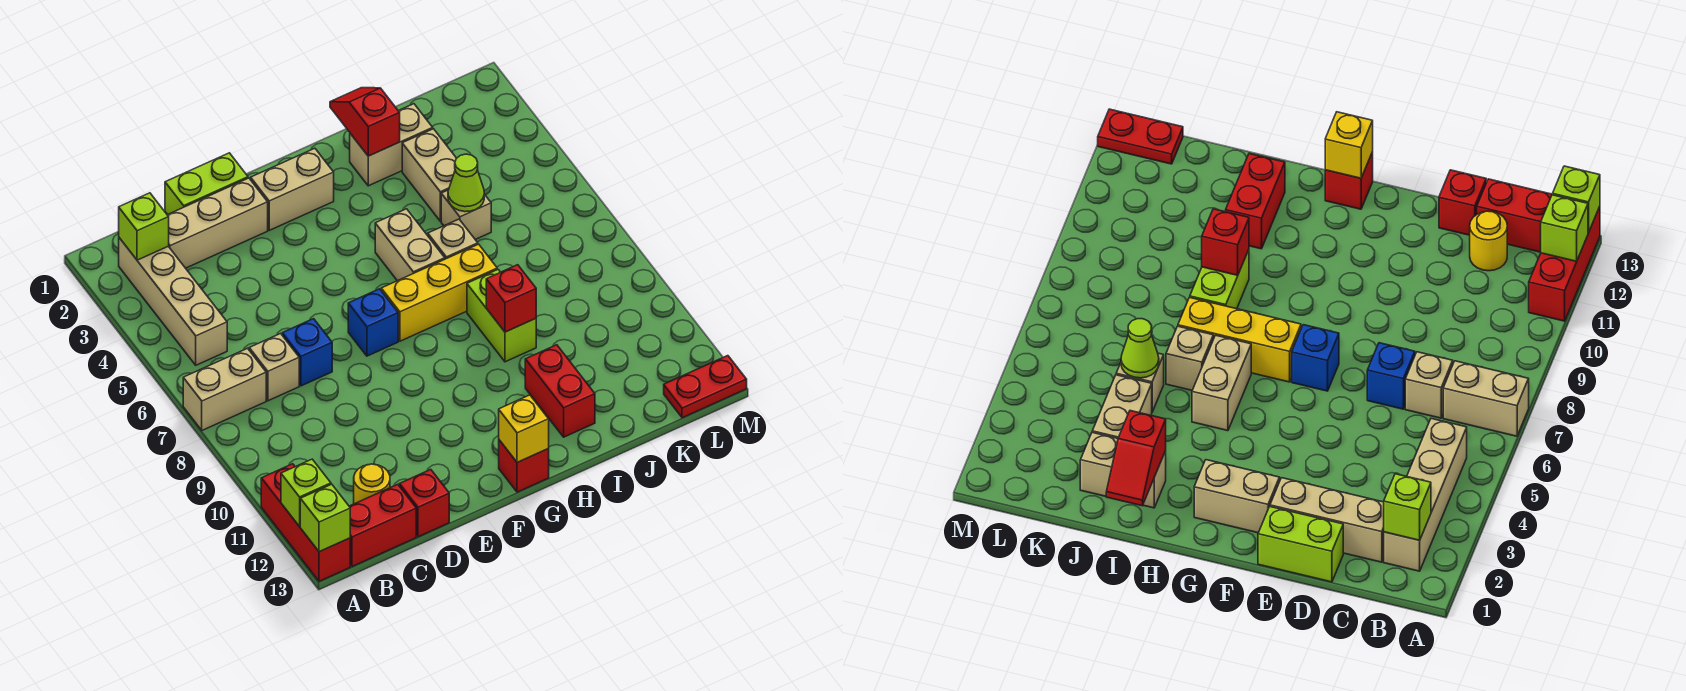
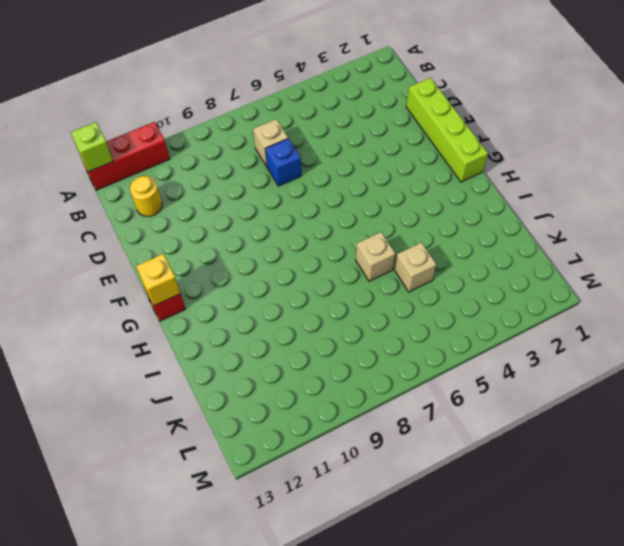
lime brick D1:G1 level 1 -> lime brick D1:E1 level 1
none -> tan brick A7:B7 level 1
none -> tan brick B2:B5 level 1
none -> red brick B13:C13 level 1

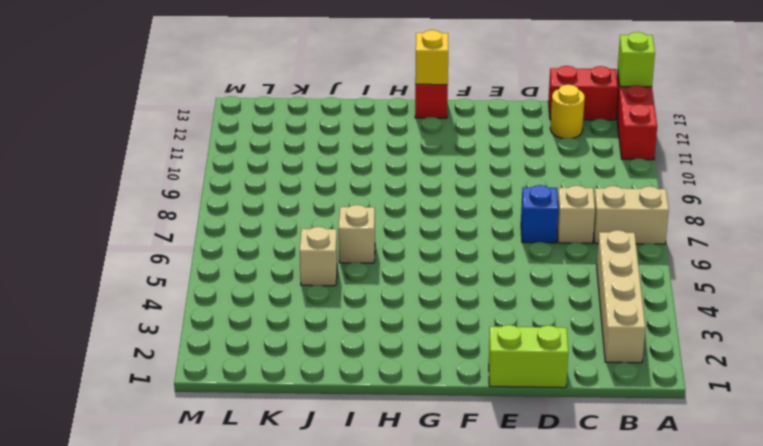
none -> tan brick C2:E2 level 1
none -> red brick D13 level 1
none -> tan brick F2:G2 level 1

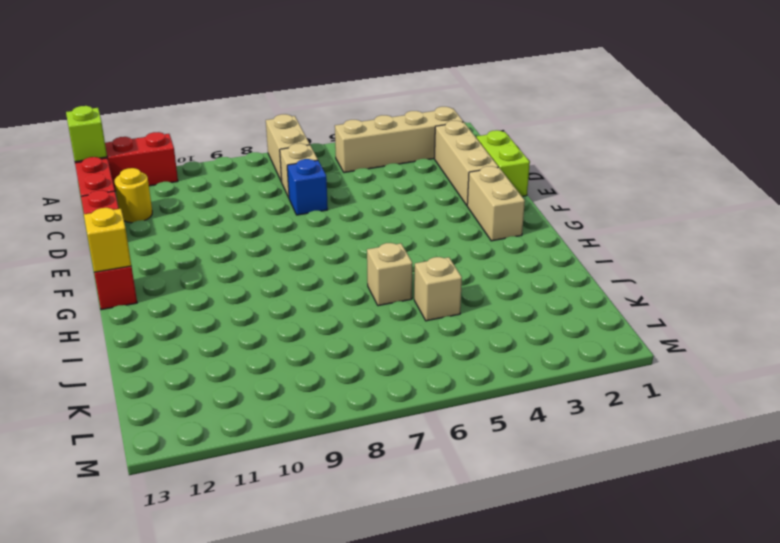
none -> blue brick F7 level 1
none -> yellow brick G7:I7 level 1
none -> tan brick H5:H6 level 1

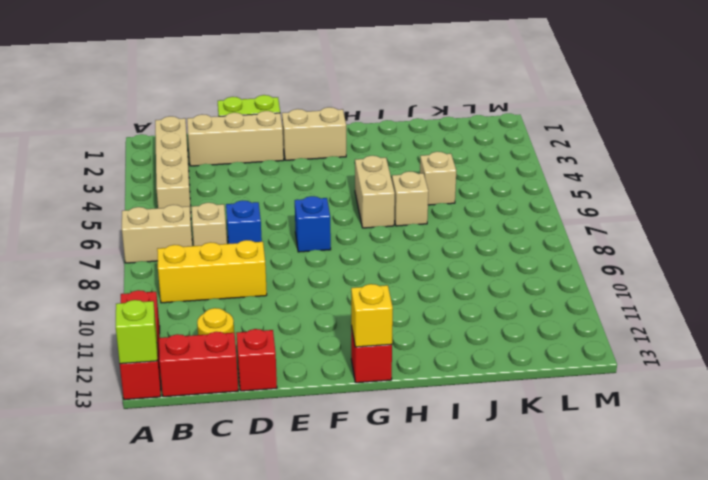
yellow brick B9:D9 level 1 -> yellow brick G7:I7 level 1
none -> tan brick I2:J2 level 1
none -> lime brick I8:I9 level 1
none -> red brick I11:I12 level 1

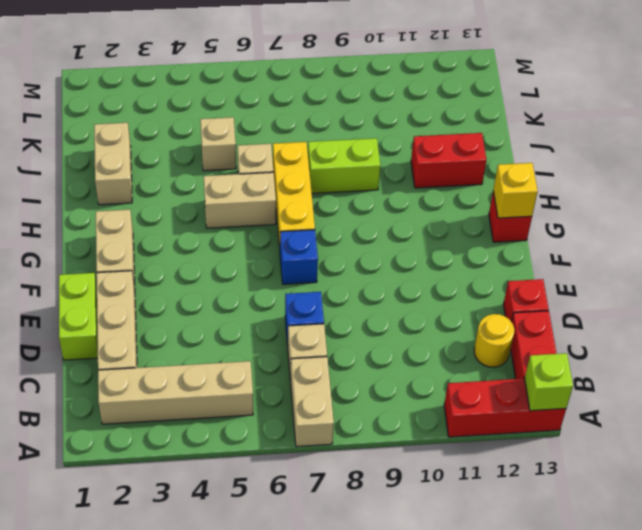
none -> tan brick J3:J4 level 1
none -> red plate L13:M13 level 1
none -> lime brick A12 level 2

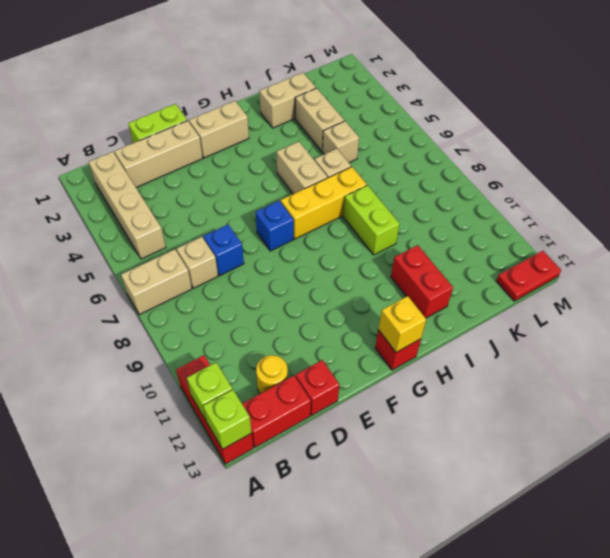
none -> lime brick B2 level 2
none -> red slope I1:I2 level 2 top 2
none -> red brick I9 level 2

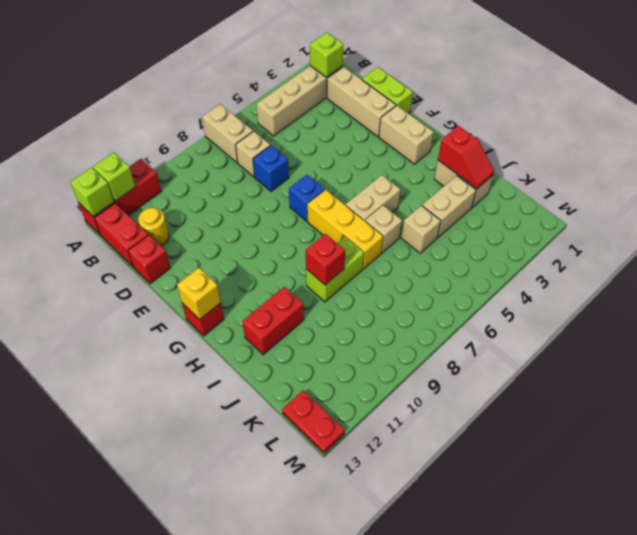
red slope I2:J2 level 2 top I -> red slope I1:I2 level 2 top 2
none -> lime cone J5 level 2

